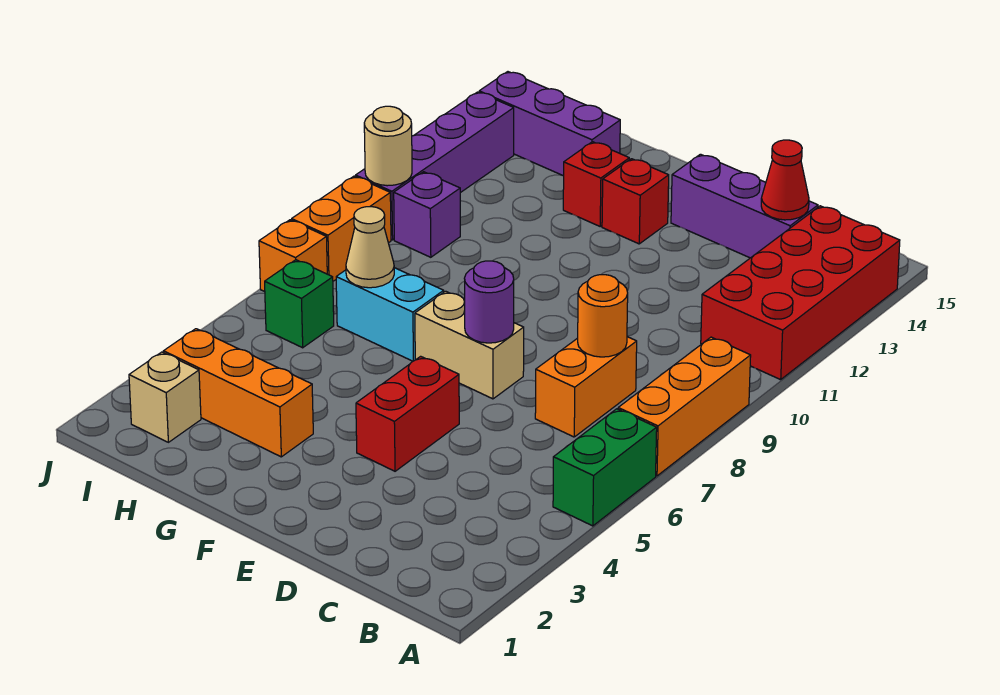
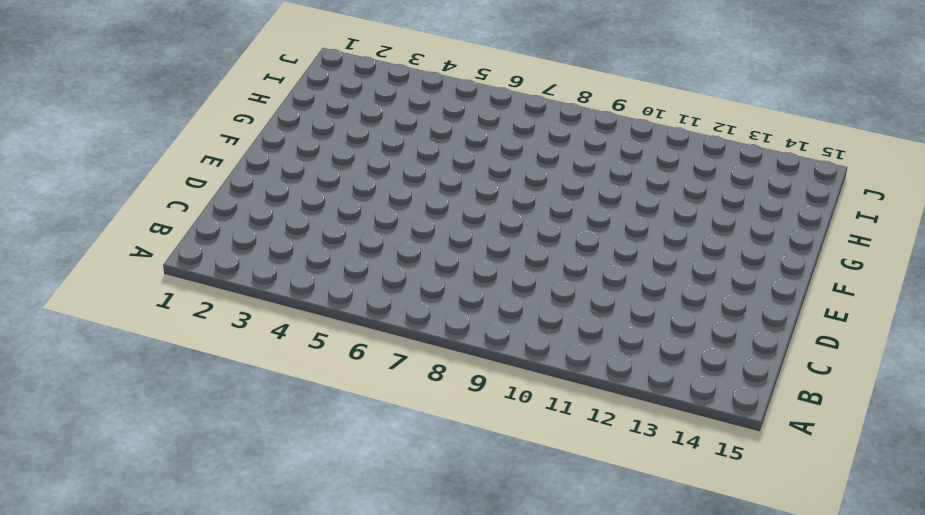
none -> green brick A5:A6 level 1
none -> orange brick A7:A9 level 1
none -> red brick A11:B14 level 1

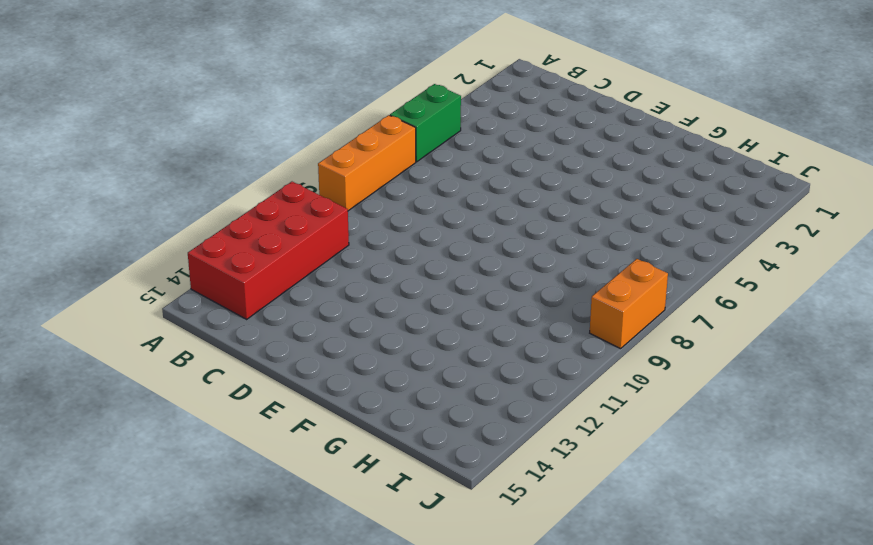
none -> orange brick C7:C8 level 1
none -> purple brick C14:E14 level 1
none -> red brick E4:E5 level 1

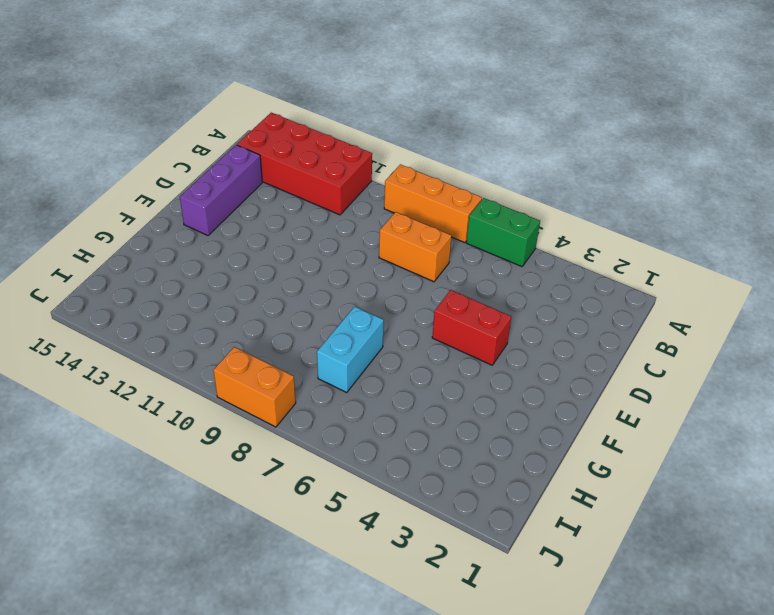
none -> tan brick E7:F7 level 1
none -> red brick F13 level 1
none -> orange brick G3:I3 level 1

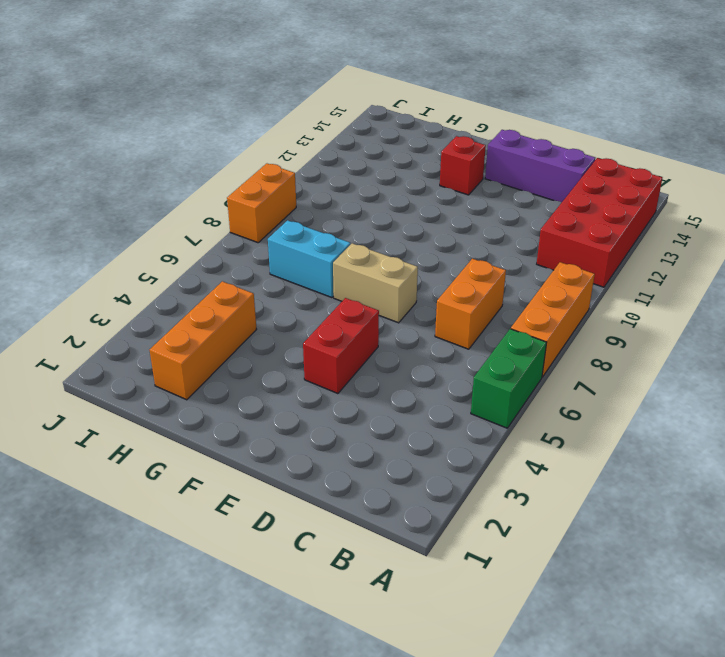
orange brick H2:H4 level 1 -> orange brick G3:I3 level 1
none -> red brick G13 level 1
none -> purple brick H14:J14 level 1
none -> tan brick I2 level 1

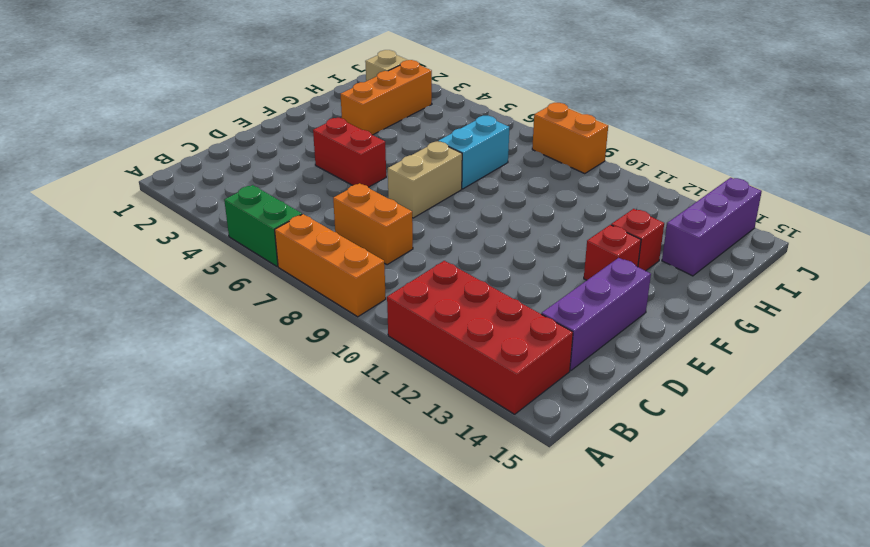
none -> green brick I6 level 1
none -> purple brick I10 level 1
none -> orange brick J7 level 1

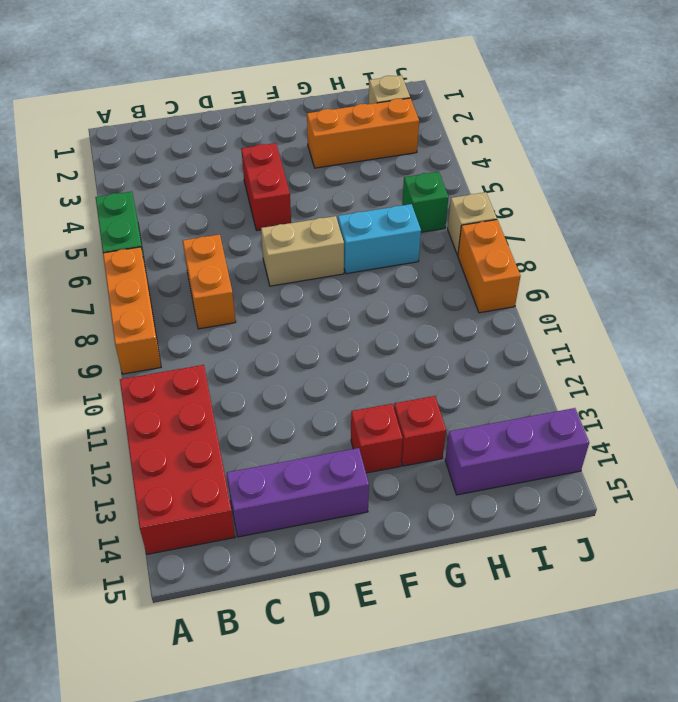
tan brick J7 level 1 -> orange brick J7 level 1
none -> purple brick I10 level 1
none -> purple brick J10:J13 level 1
none -> orange round brick C8 level 2

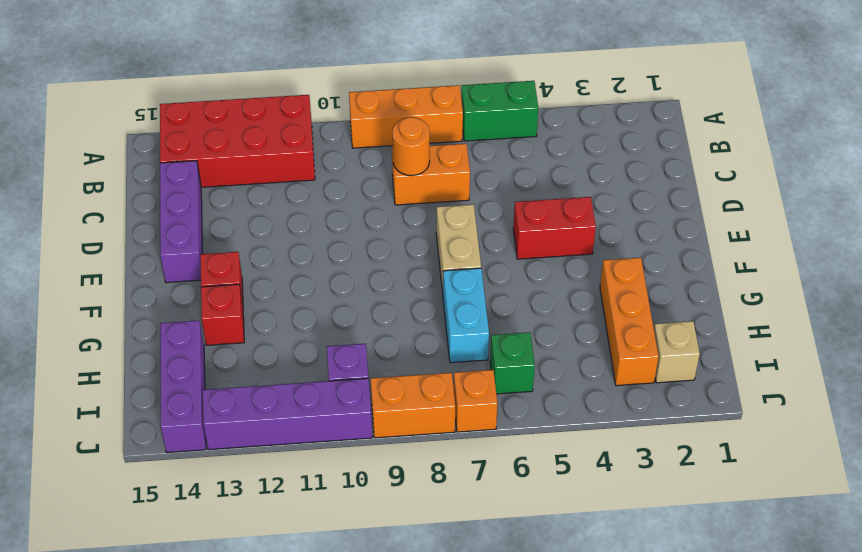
none -> red cone C14 level 2
none -> purple round brick E7 level 2
none -> tan cone H7 level 2

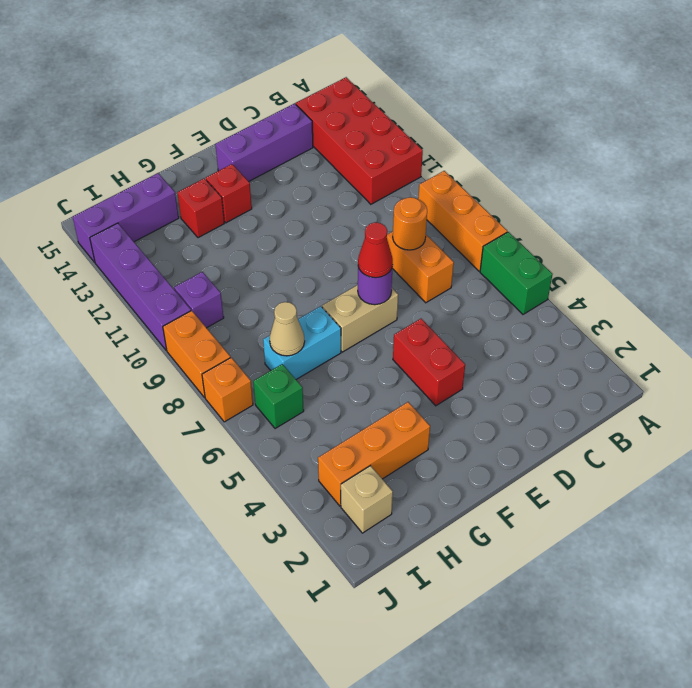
red cone E7 level 3 -> red cone C14 level 2
none -> tan round brick J10 level 2

